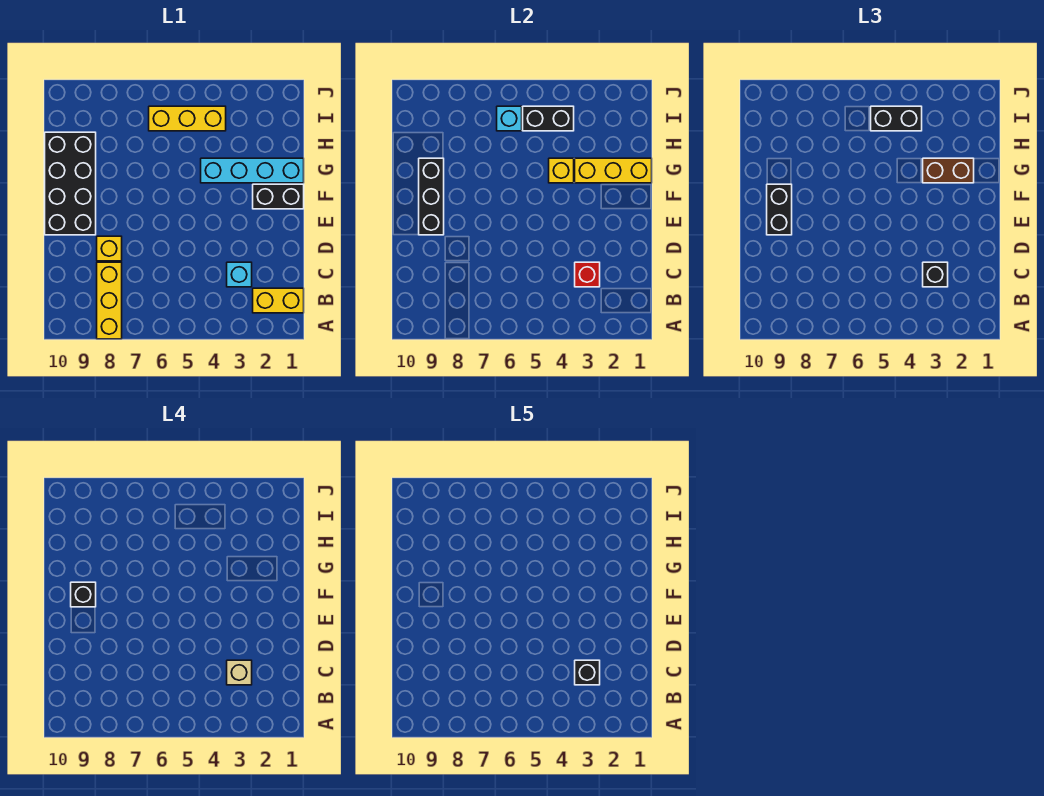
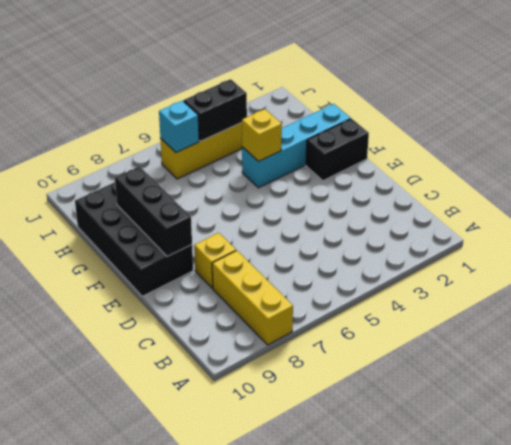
none -> yellow brick B1:B2 level 1
none -> cyan brick C3 level 1
none -> red brick C3 level 2

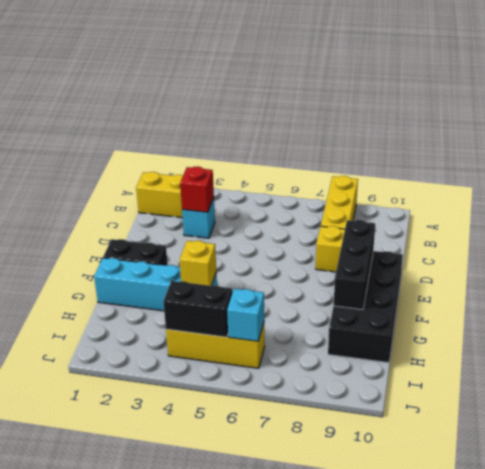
none -> yellow brick G1:G3 level 2
none -> black brick C3 level 3
none -> black brick E9:F9 level 3

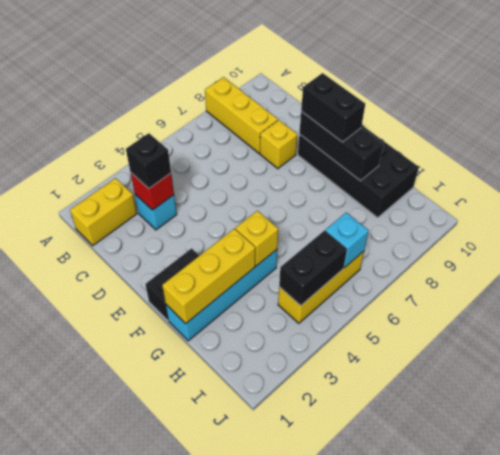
none -> brown brick G2:G3 level 3
none -> black brick I4:I5 level 3
none -> tan brick C3 level 4

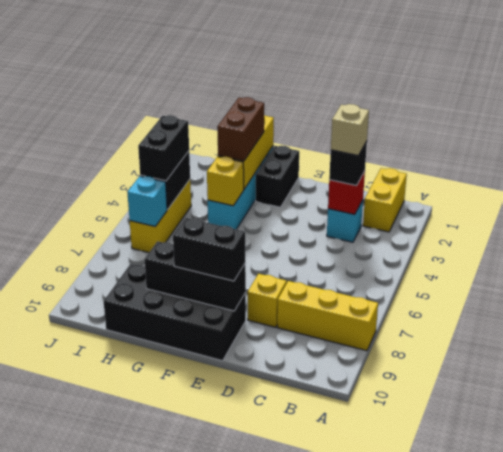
none -> black brick F9 level 4
none -> black brick C3 level 5

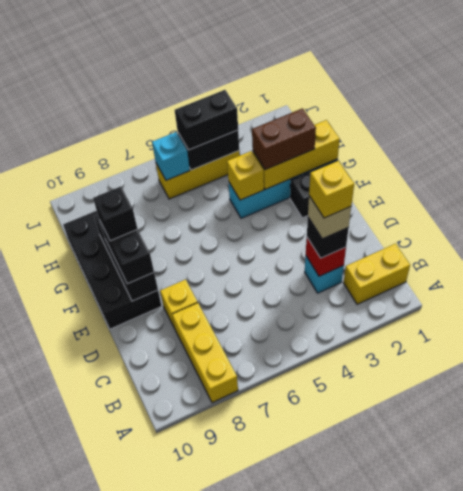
yellow brick C3 level 5 -> black brick C3 level 5

